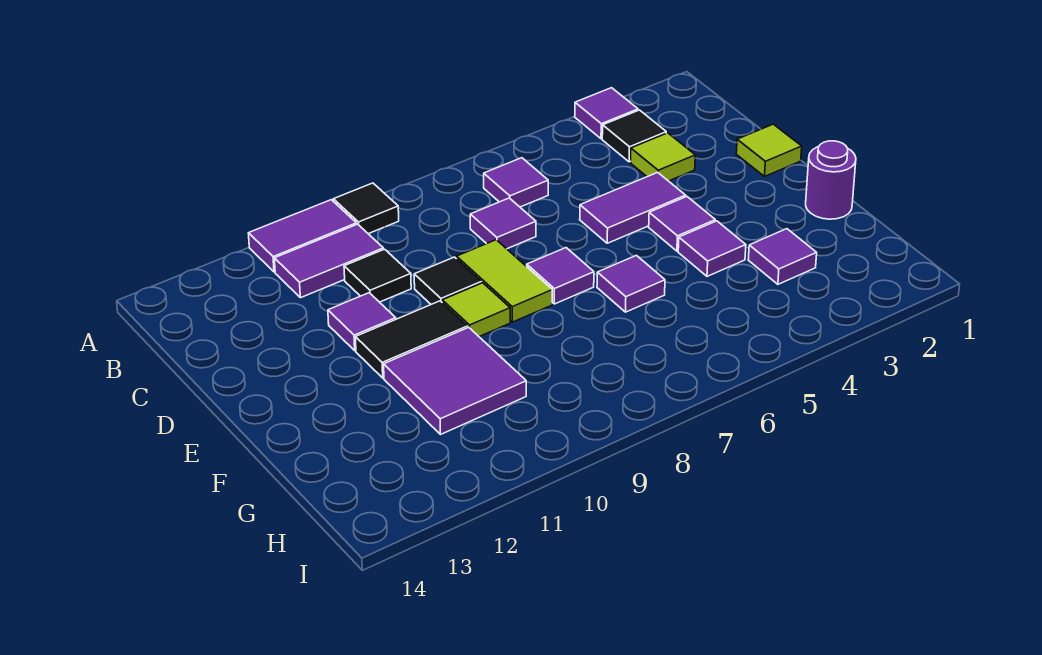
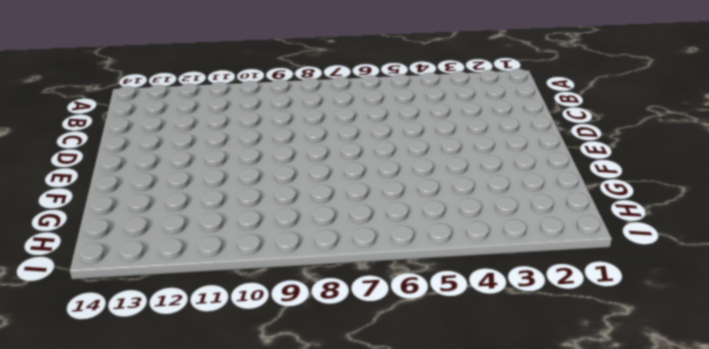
none -> purple tile A3 level 1
none -> black tile A9 level 1
none -> purple tile A10:A11 level 1

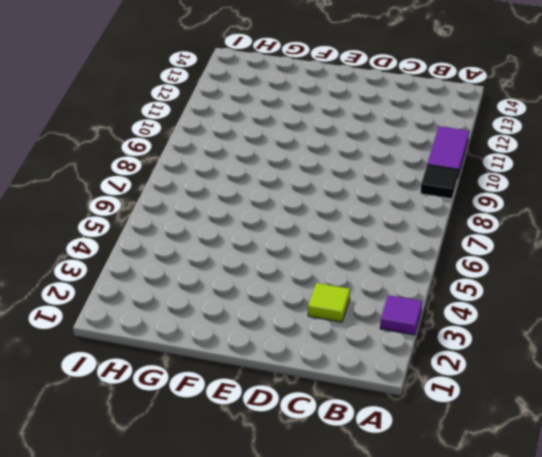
none -> black tile B3 level 1
none -> purple tile B6 level 1
none -> purple tile B10:B11 level 1

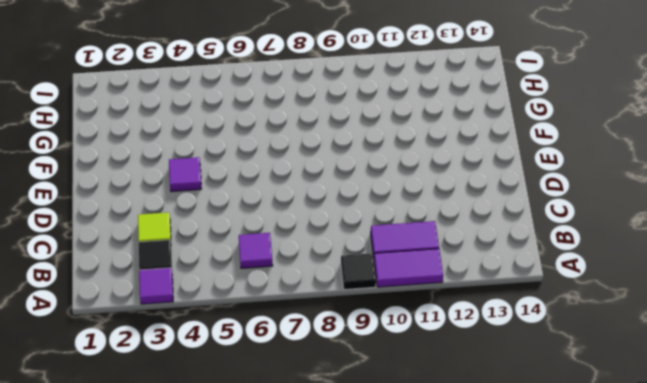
none -> purple tile C7 level 1
none -> black tile C10 level 1
none -> lime tile D1 level 1

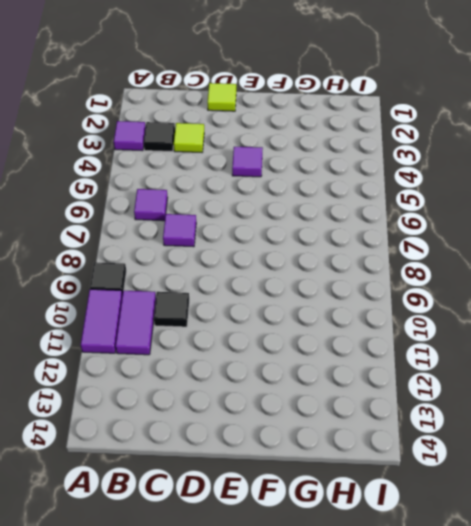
none -> purple tile D4:D5 level 1
none -> lime tile D8:E8 level 1
none -> black tile D9 level 1

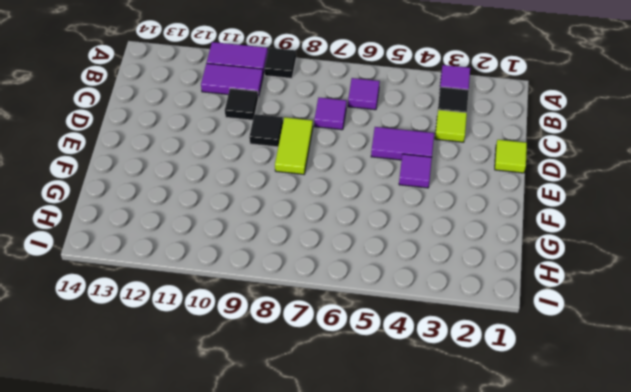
none -> purple tile D11 level 1
none -> purple tile E7 level 1
none -> lime tile E9 level 1

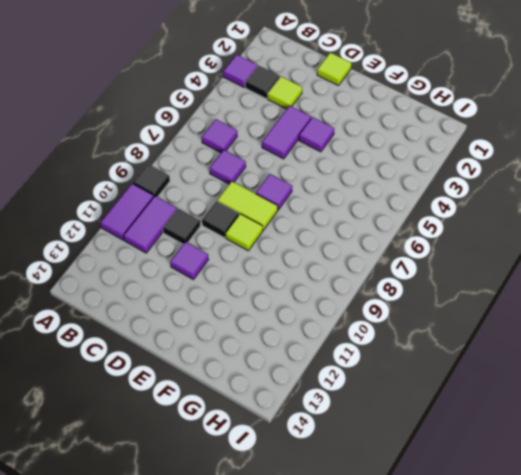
none -> black tile E10:E11 level 1
none -> purple round brick F1 level 1
none -> purple tile F4 level 1

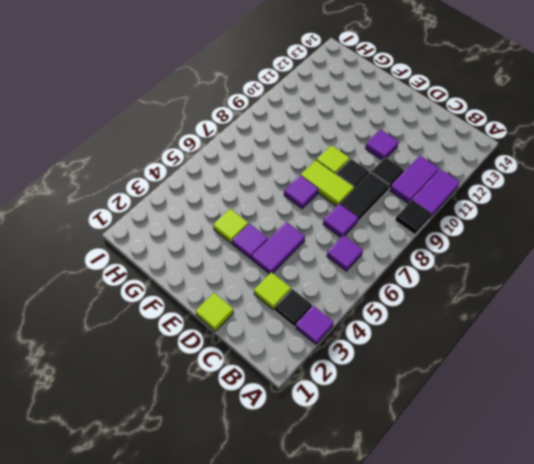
black tile C8:C9 level 1 -> black tile E10:E11 level 1
lime tile F4 level 1 -> purple tile F4 level 1
none -> purple round brick F1 level 1
none -> purple tile F6 level 1
none -> purple tile F10:G11 level 1

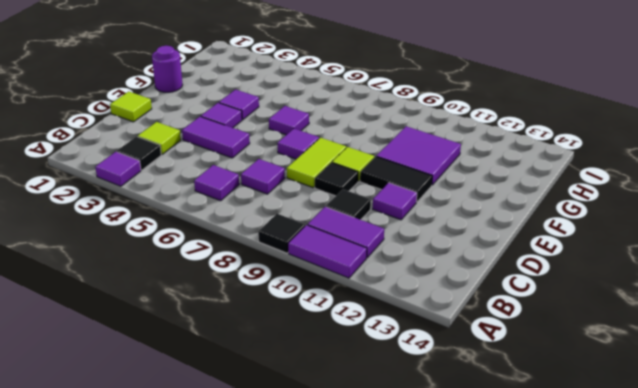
none -> purple tile G3 level 1

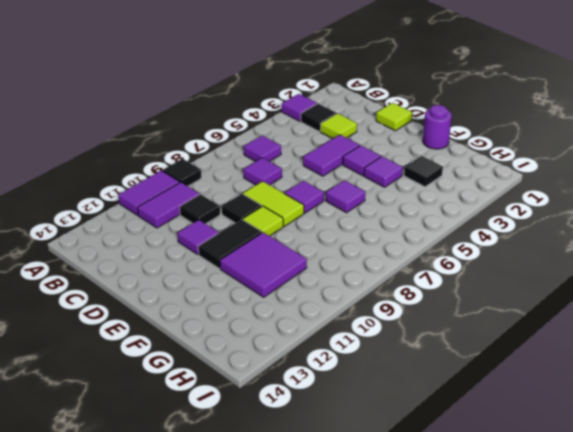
black tile G3 level 1 -> purple tile G3 level 1

